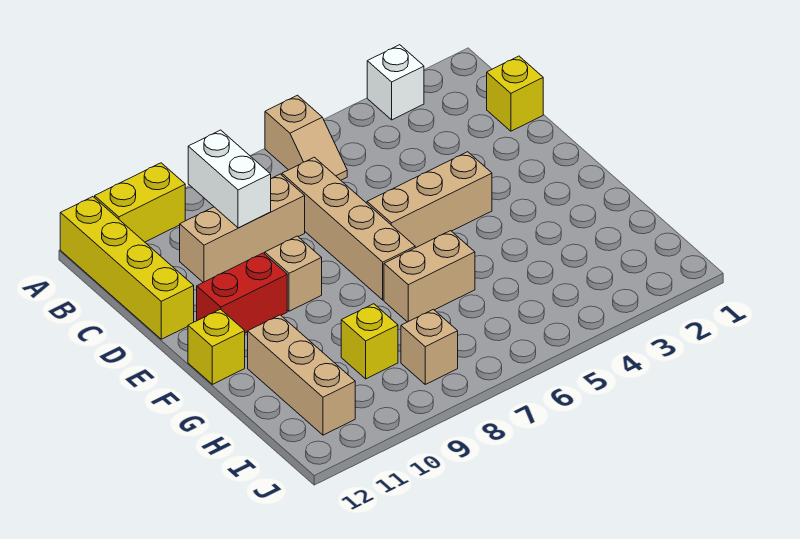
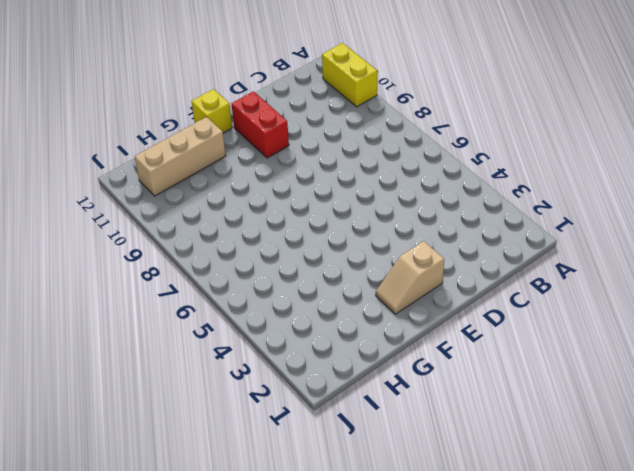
tan slope E2:F2 level 1 top E -> tan slope A6:B6 level 1 top A
none -> white brick A3 level 1
none -> yellow brick A12:D12 level 1
none -> yellow brick C1 level 1

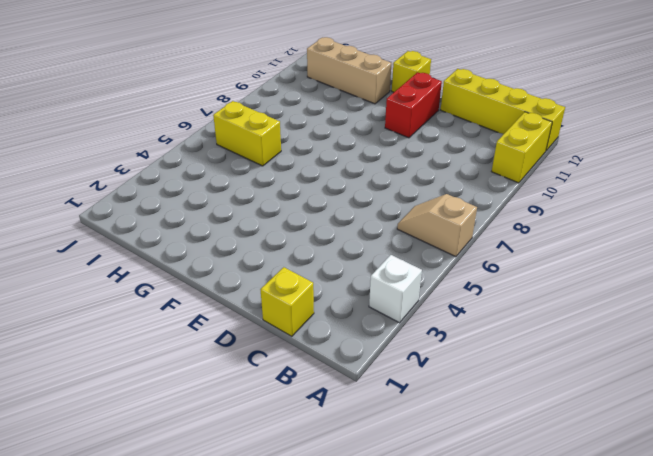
yellow brick H6:I6 level 1 -> none
none -> tan brick C7:F7 level 1
none -> tan brick C8:C10 level 1
none -> tan brick E4:E6 level 1

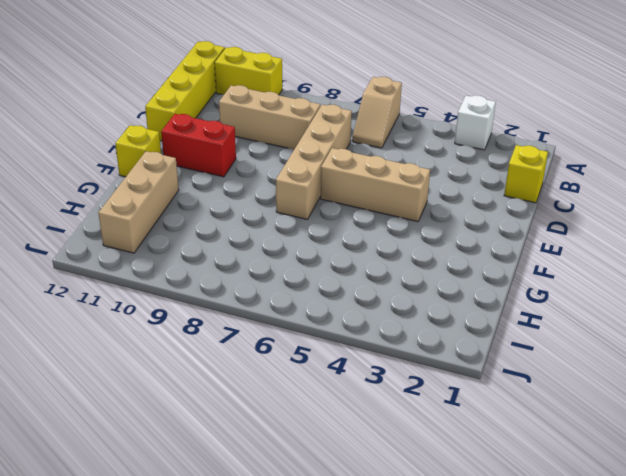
none -> tan brick E9 level 1
none -> tan brick G6:G7 level 1
none -> yellow brick H9 level 1

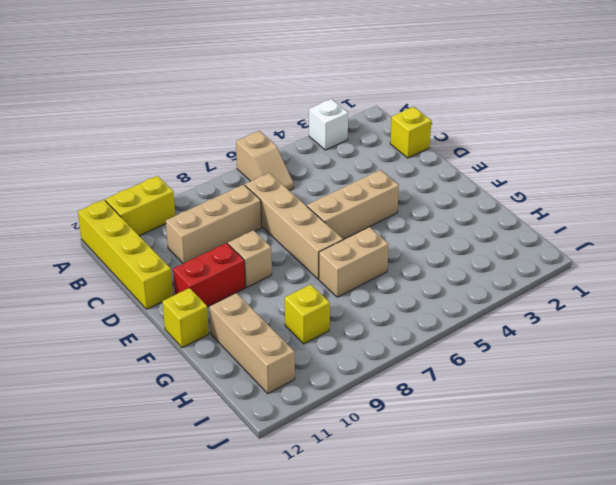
none -> tan brick I8 level 1
none -> white brick B9:C9 level 2

